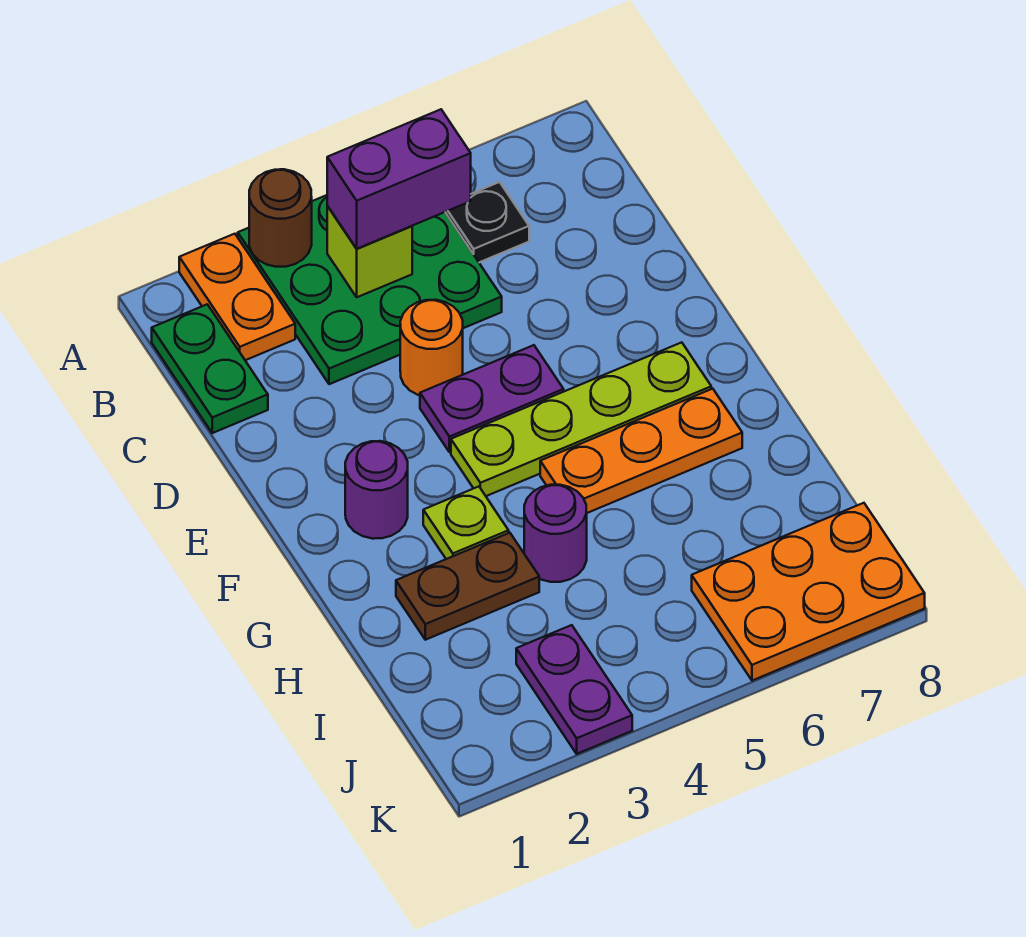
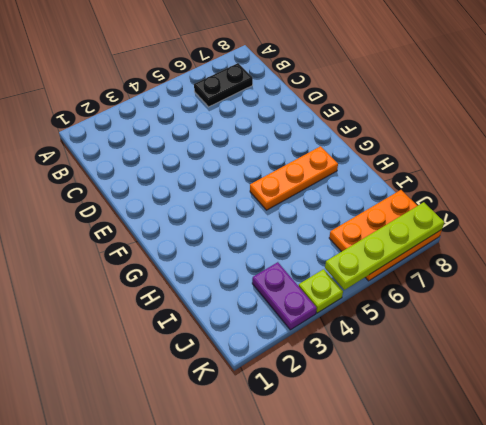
black plate B6:B7 level 1 -> black plate B6 level 1
lime plate K4 level 1 -> lime plate G3 level 1
lime plate K5:K8 level 2 -> lime plate F4:F7 level 1
none -> orange plate A2:B2 level 1
none -> green plate A3:C5 level 1
none -> green plate B1:C1 level 1

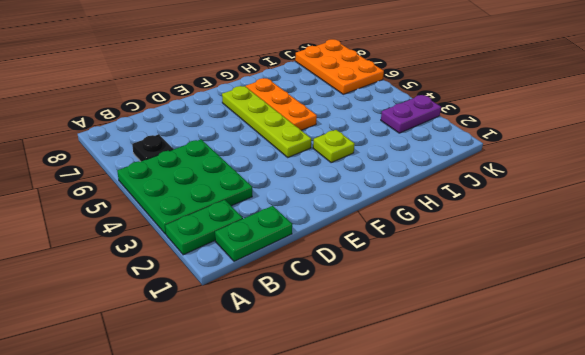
green plate A2:B2 level 1 -> orange plate A2:B2 level 1
none -> orange round brick D4 level 1
none -> purple plate E4:E5 level 1
none -> purple round brick F2 level 1

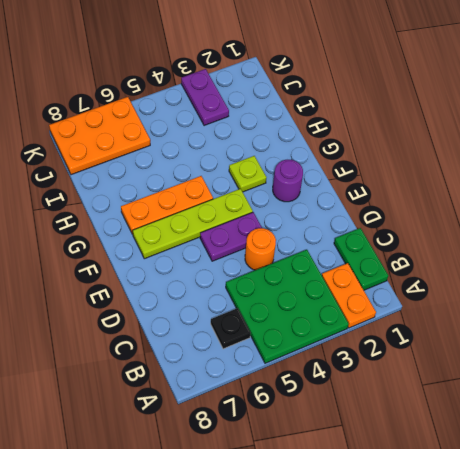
none -> brown plate H2:H3 level 1
none -> purple round brick H4 level 1
none -> brown round brick A3 level 2

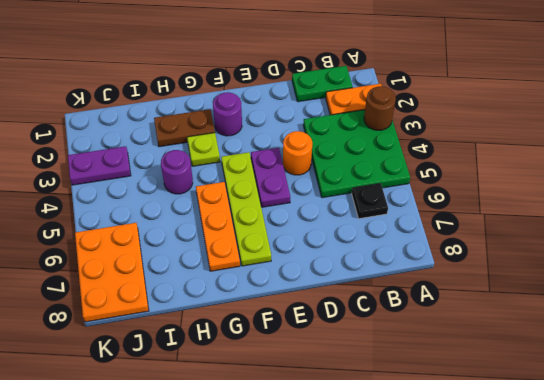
brown plate G2:H2 level 1 -> brown plate H2:H3 level 1
none -> lime brick B4 level 2
none -> purple brick B4:B5 level 3

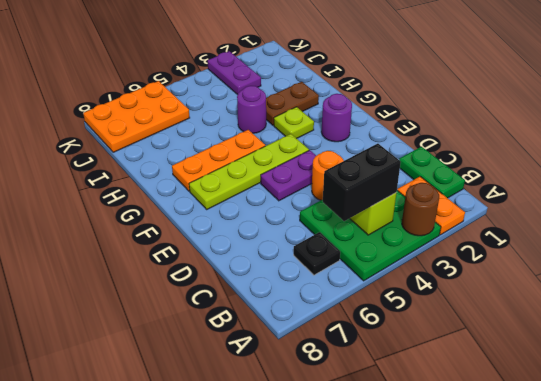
black brick B4:B5 level 3 -> purple brick B4:B5 level 3

